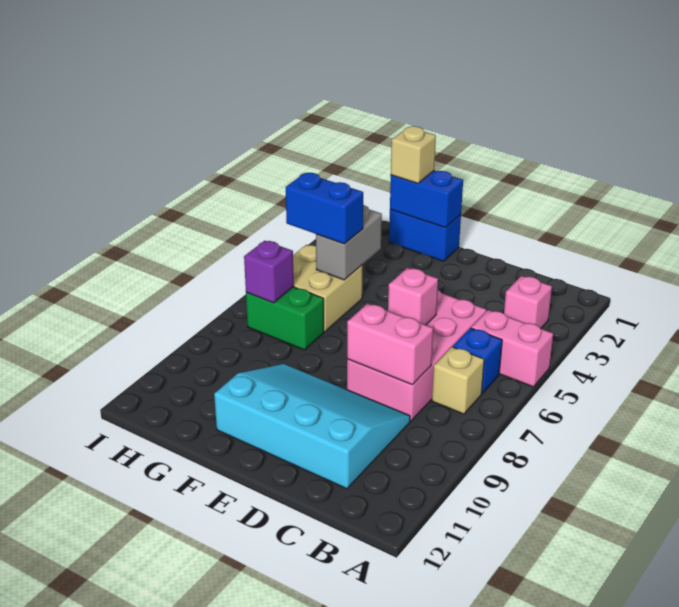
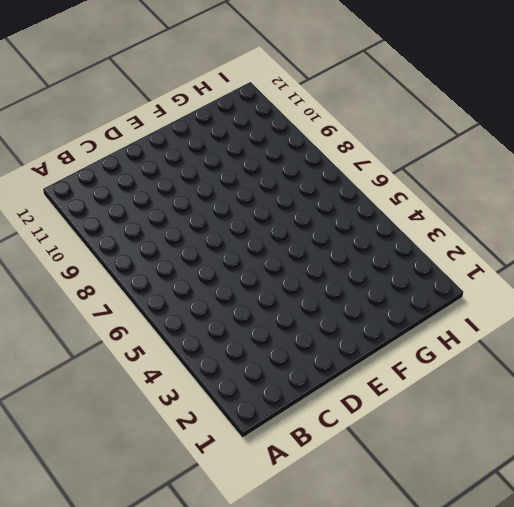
none -> pink brick A5:B5 level 1
none -> pink brick B3 level 1
none -> blue brick B6 level 1

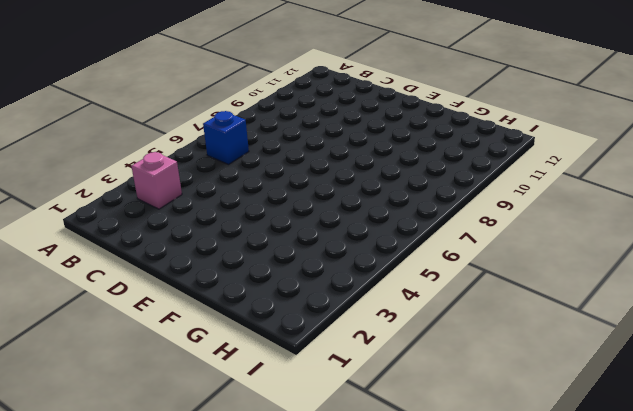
none -> pink brick A5:B5 level 1
none -> tan brick B7 level 1
none -> pink brick C5:D8 level 1

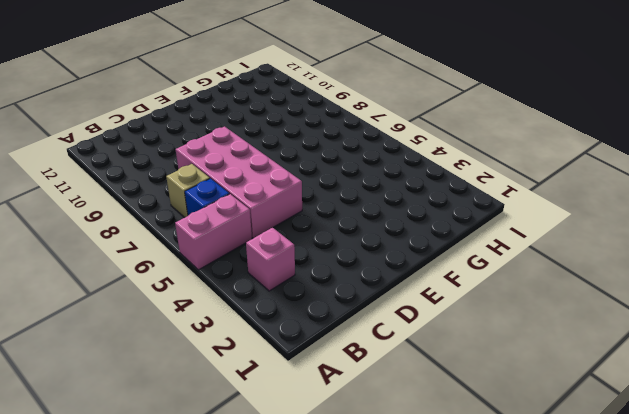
none -> cyan slope C9:F11 level 1 top 11
none -> blue brick F1:G1 level 1
none -> tan brick G5:H6 level 1

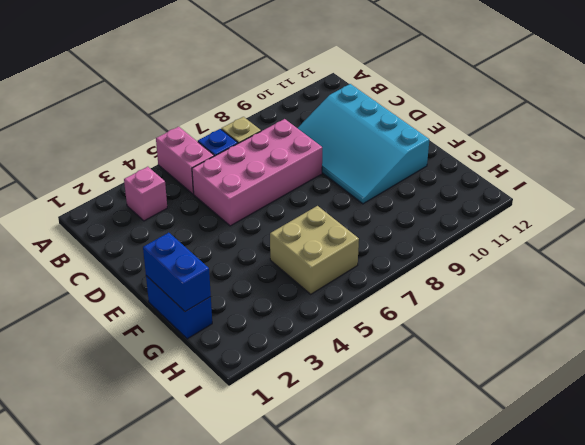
none -> green brick G7:H7 level 1
none -> pink brick C8:D8 level 2
none -> pink brick D6 level 2

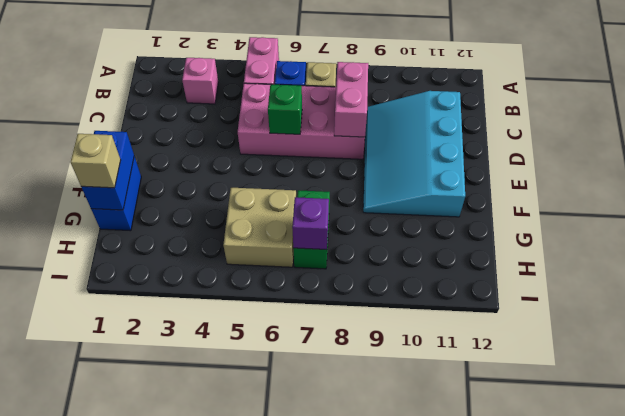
green brick D6 level 2 -> pink brick D6 level 2
none -> grey brick G4:G5 level 2
none -> blue brick G5:H5 level 3

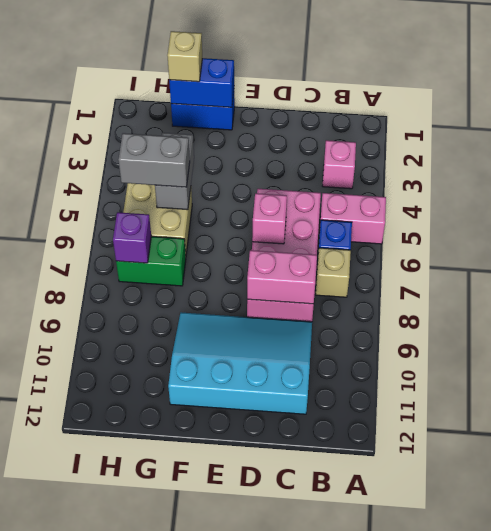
grey brick G5:H5 level 3 -> blue brick G5:H5 level 3

